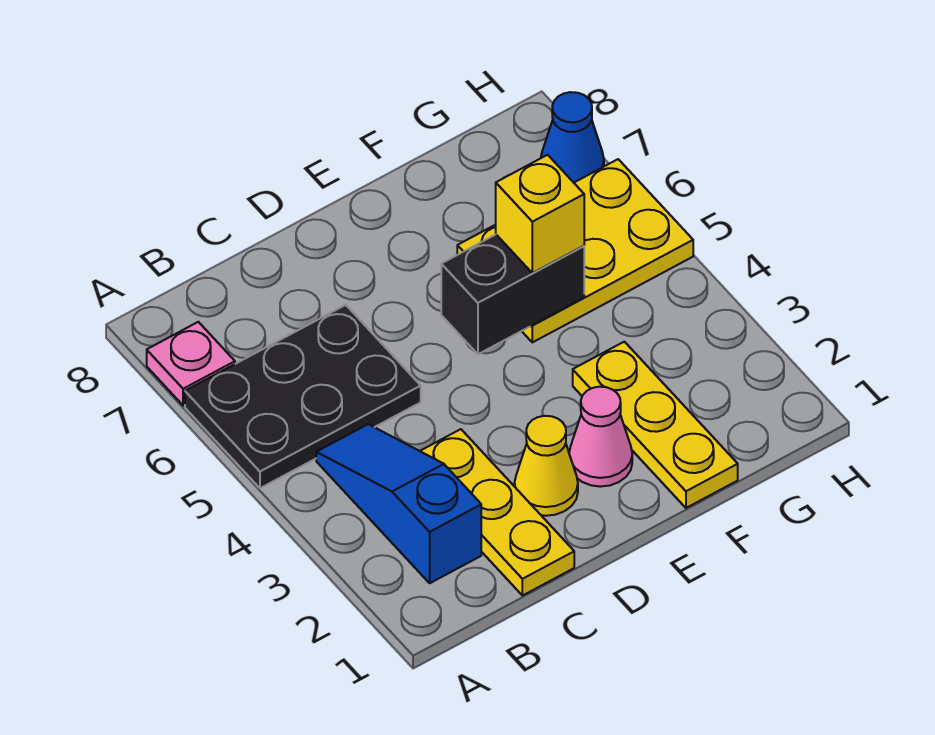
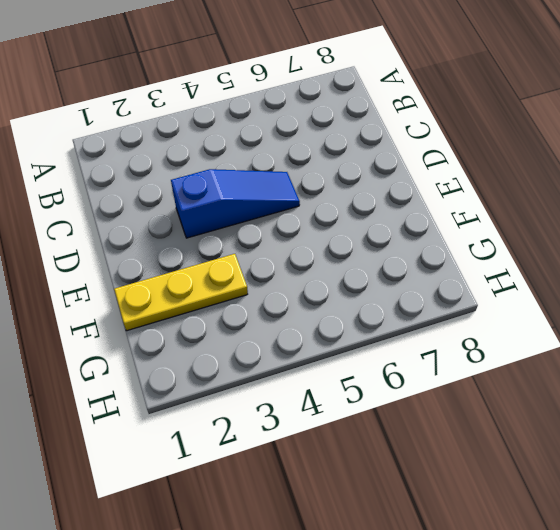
blue slope D3:D5 level 1 top 3 -> blue slope B2:B4 level 1 top 2
none -> black plate A5:C6 level 1
none -> pink plate A7 level 1

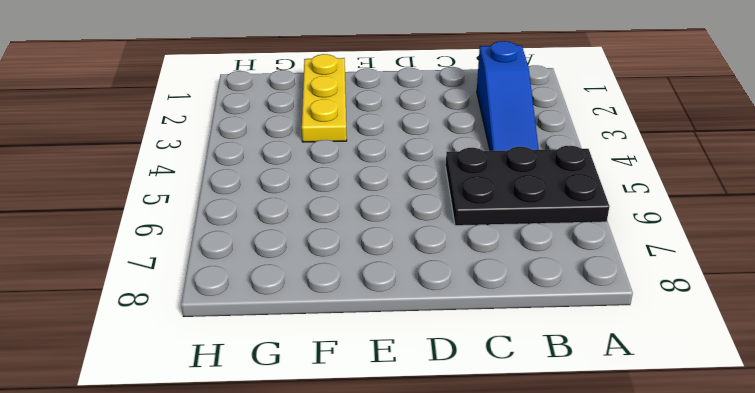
none -> pink plate A7 level 1
none -> yellow plate C1:C3 level 1

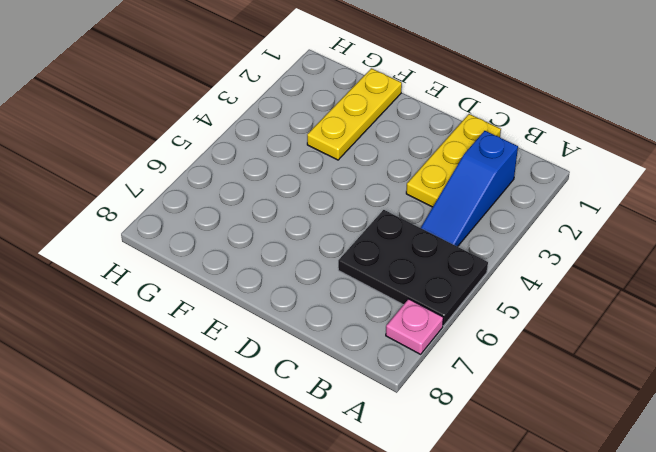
none -> yellow cone D2 level 1
none -> pink cone E2 level 1

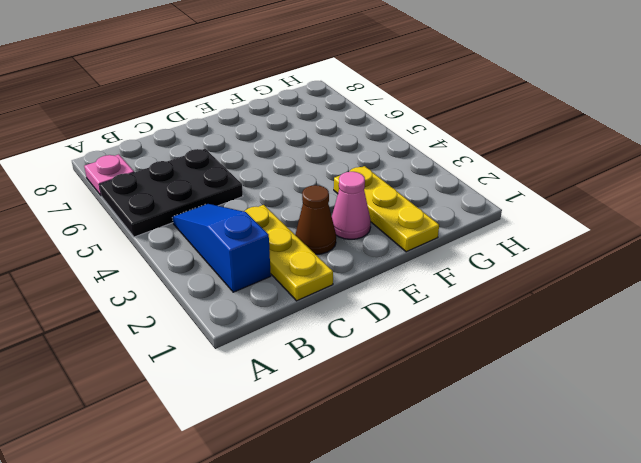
brown cone D2 level 1 -> yellow cone D2 level 1
none -> yellow plate F5:H6 level 1
none -> blue cone H7 level 1

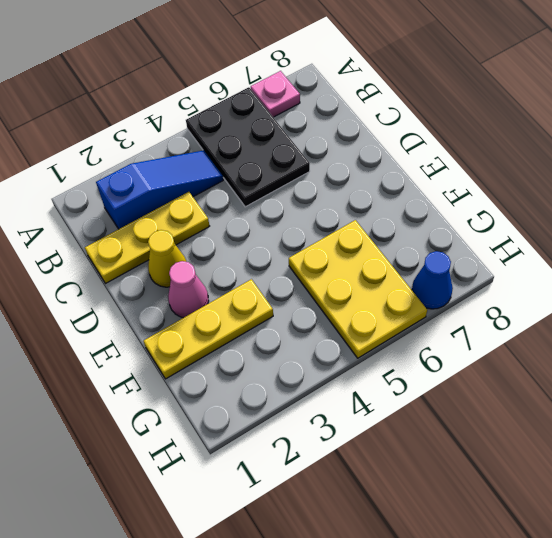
none -> black brick E5:F5 level 2
none -> yellow brick F5 level 3

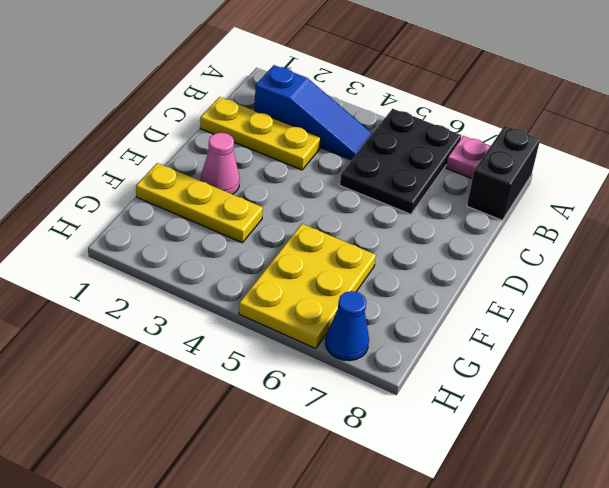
black brick A8:B8 level 1 -> black brick E5:F5 level 2
none -> yellow cone D2 level 1
none -> yellow brick F5 level 3

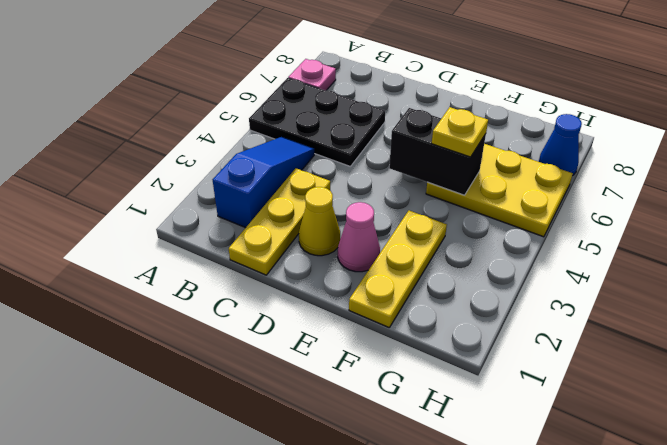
yellow plate F5 level 3 -> yellow brick F5 level 3

